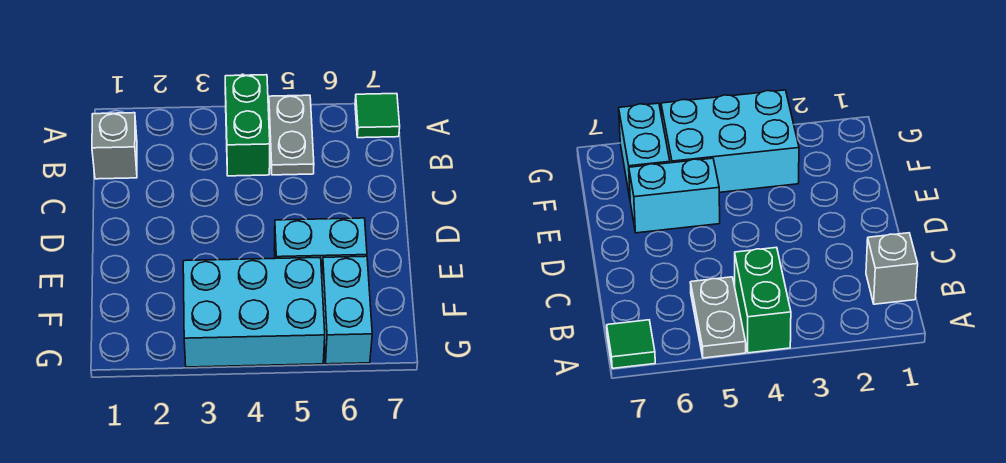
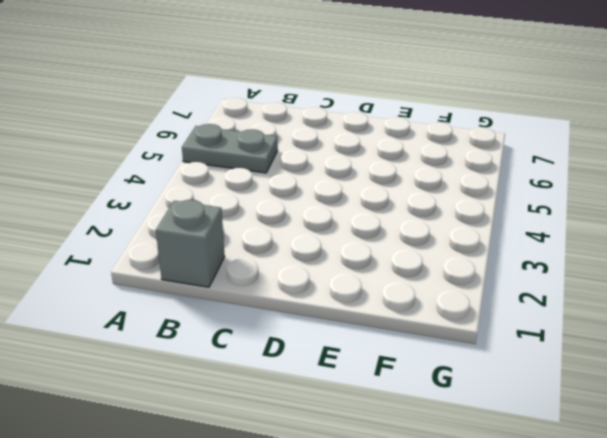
none -> green brick A4:B4 level 1
none -> green tile A7 level 1

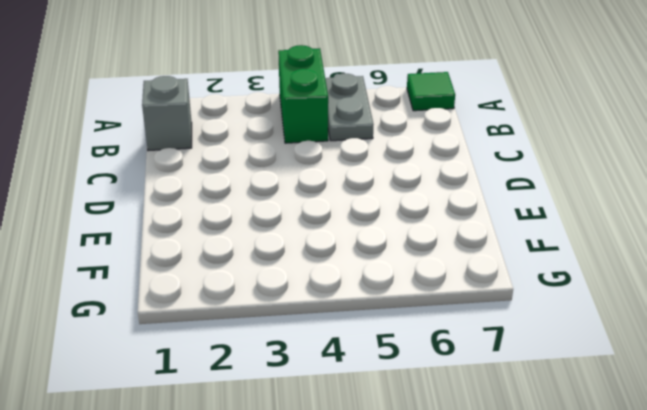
none -> cyan brick E5:E6 level 1
none -> cyan brick F3:G5 level 1

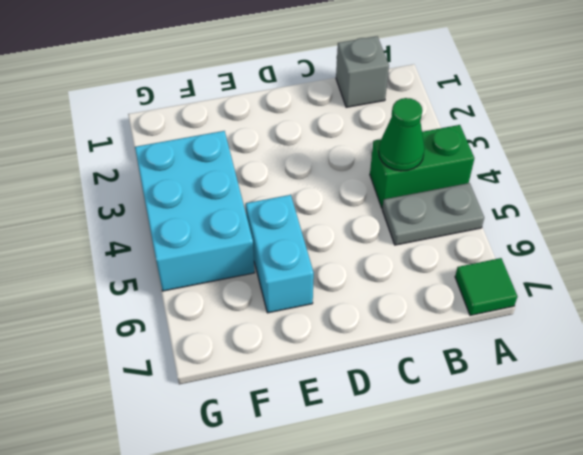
green cone B4 level 2 -> none
none -> cyan brick F6:G6 level 1

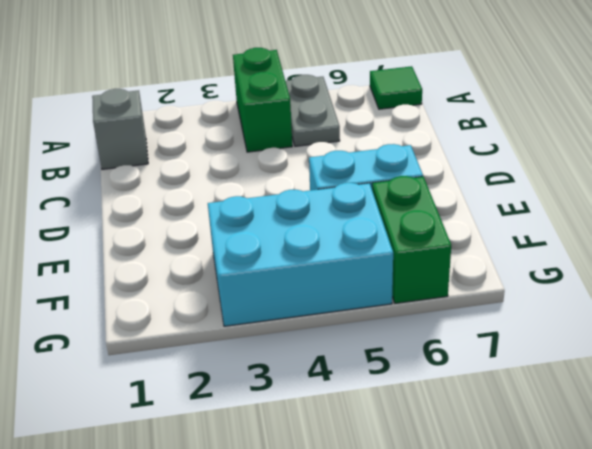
green brick F6:G6 level 1 -> cyan brick F6:G6 level 1

